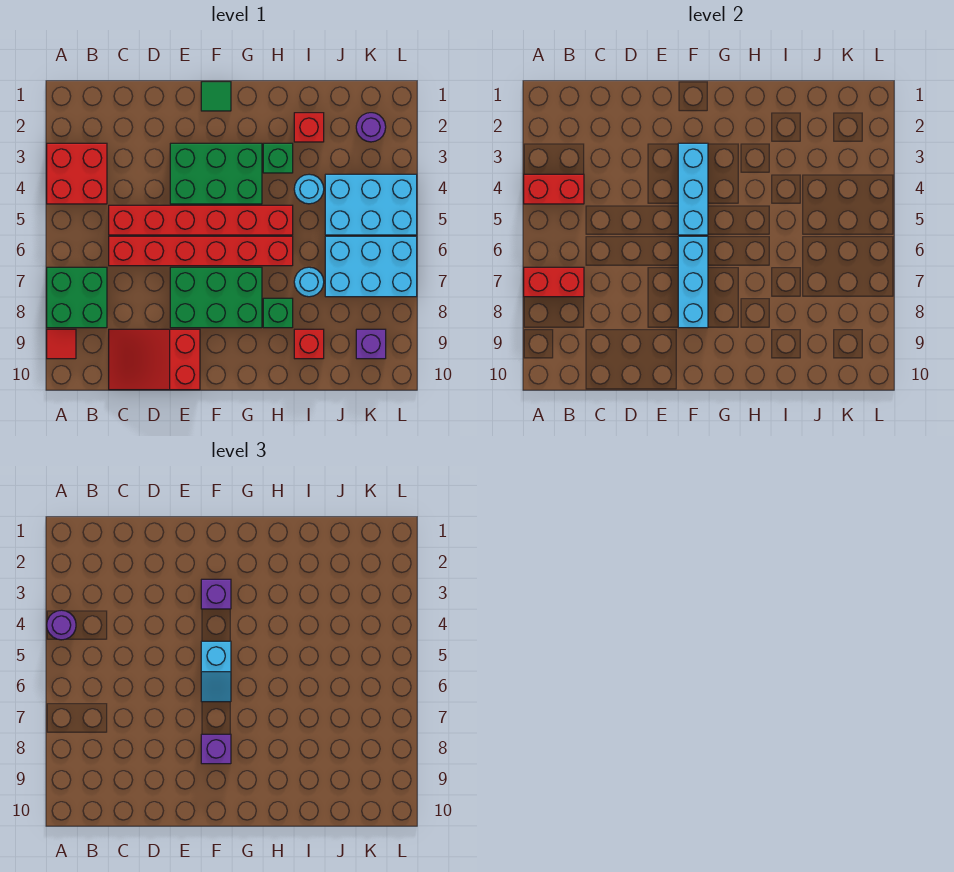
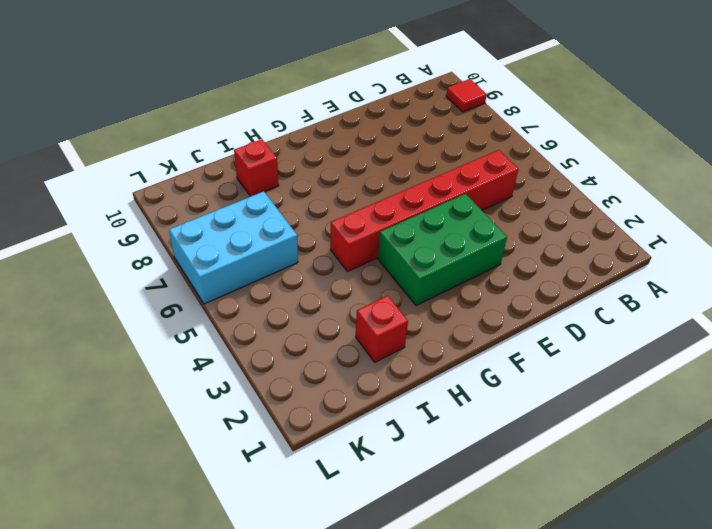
none -> red brick A3:B4 level 1
none -> green brick A7:B8 level 1
none -> red brick C6:H6 level 1

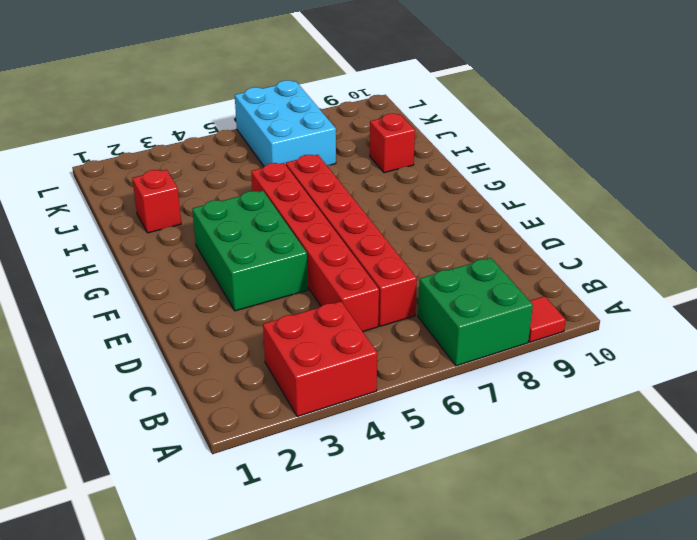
none -> red slope C9:E10 level 1 top E
none -> green brick E7:G8 level 1
none -> green tile F1 level 1

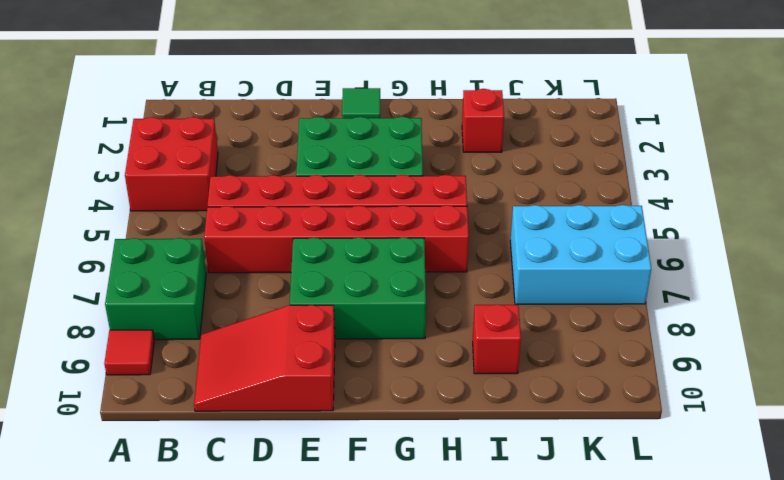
none -> green brick H3 level 1
none -> green brick H8 level 1
none -> cyan round brick I4 level 1

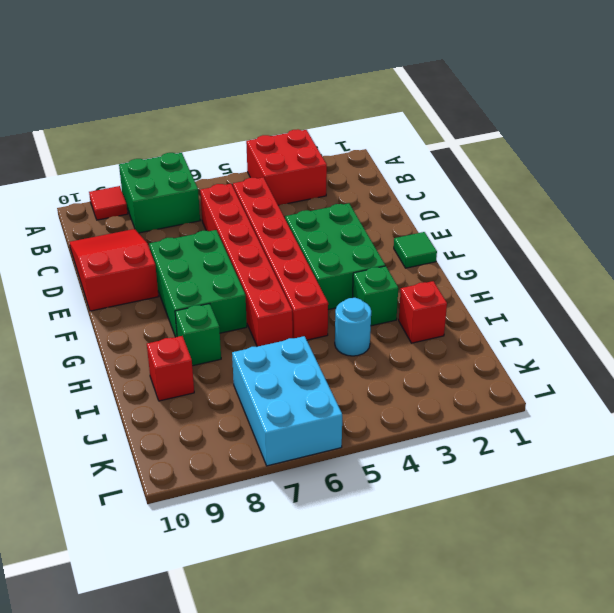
none -> cyan round brick I7 level 1
none -> cyan brick J4:L5 level 1
none -> purple round brick K2 level 1

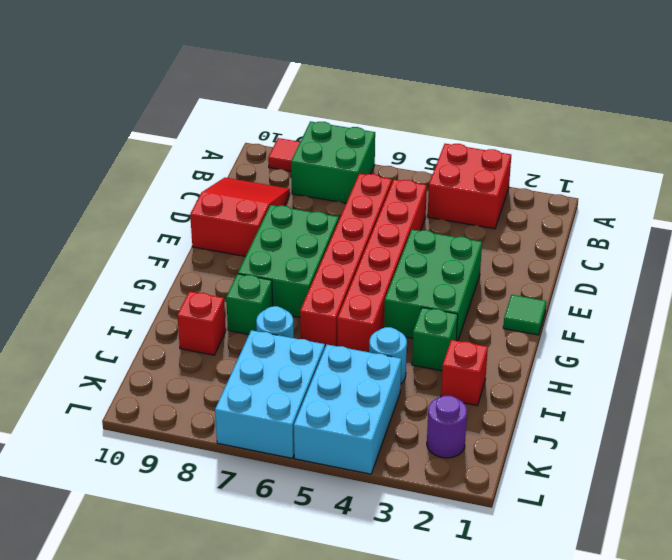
none -> purple brick K9 level 1
none -> red brick A4:B4 level 2
none -> red brick A7:B7 level 2

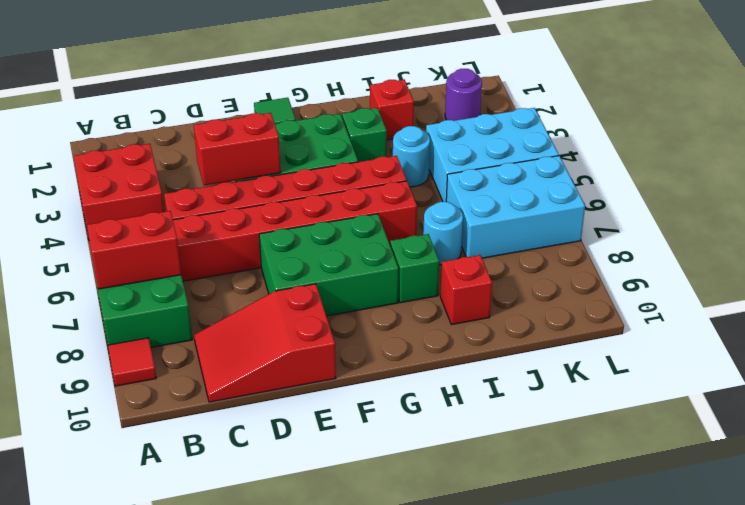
red brick D4:E4 level 2 -> red brick A4:B4 level 2
none -> purple brick K9 level 1
none -> cyan brick F3:F5 level 2
none -> cyan brick F6:F8 level 2

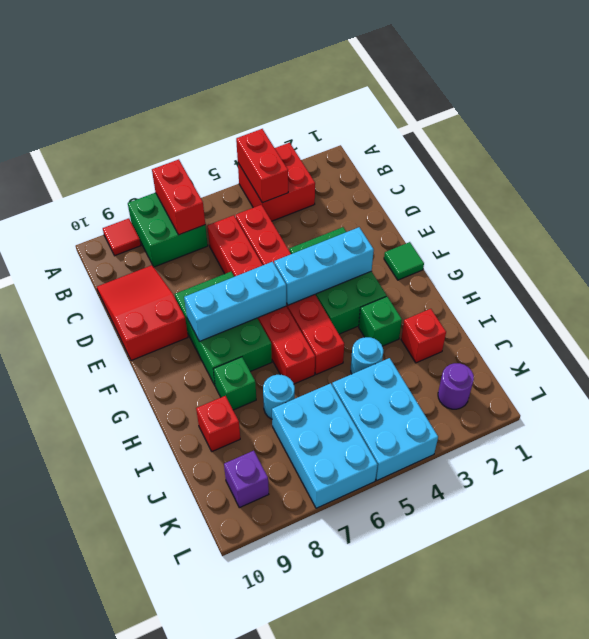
none -> purple round brick A4 level 3
none -> purple brick F3 level 3
none -> cyan slope F5:F6 level 3 top 5

